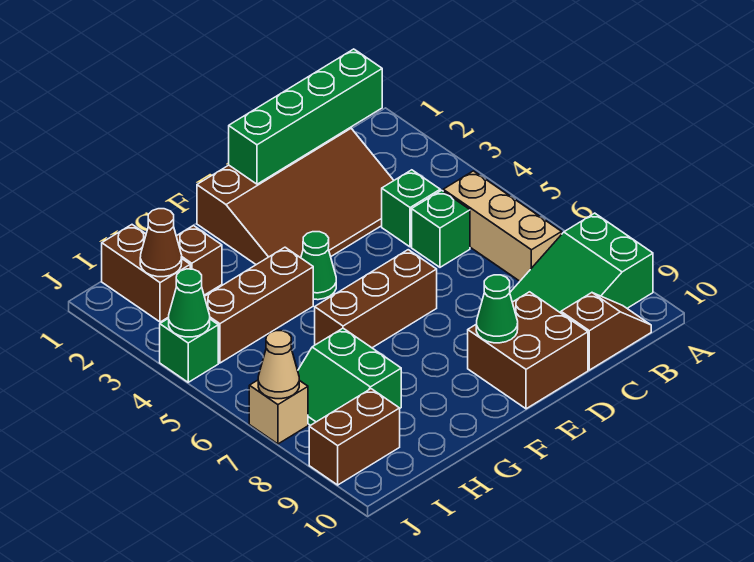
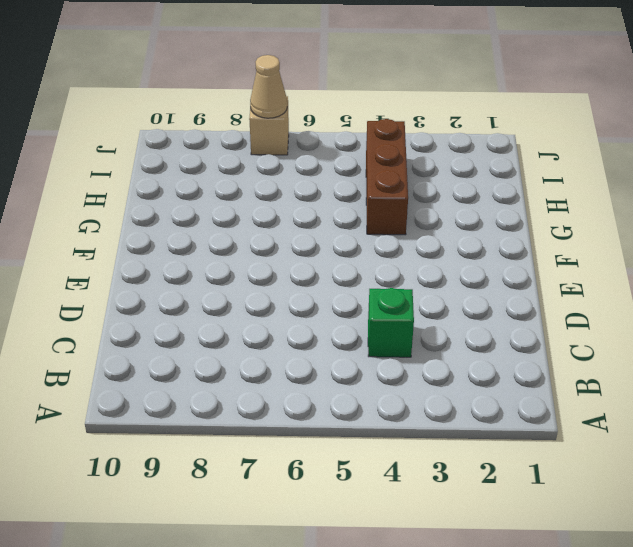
none -> green slope A8:C9 level 1 top A
none -> tan brick B5:B7 level 1
none -> brown slope B10:C10 level 1 top C

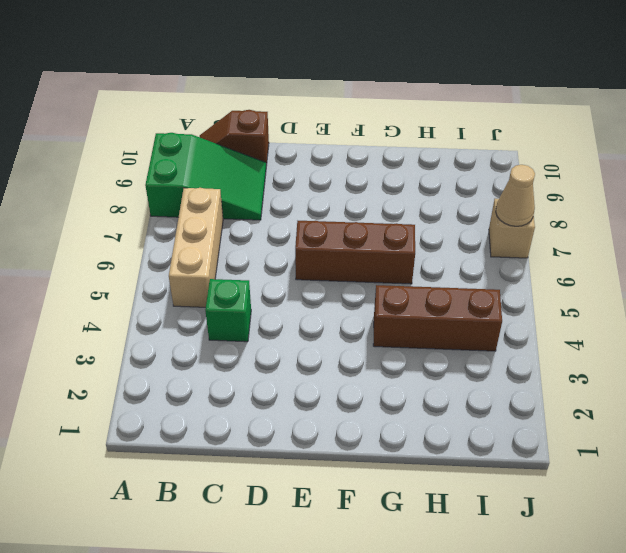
none -> brown slope C1:F3 level 1 top 1
none -> green brick C5 level 1
none -> brown brick D9:E10 level 1

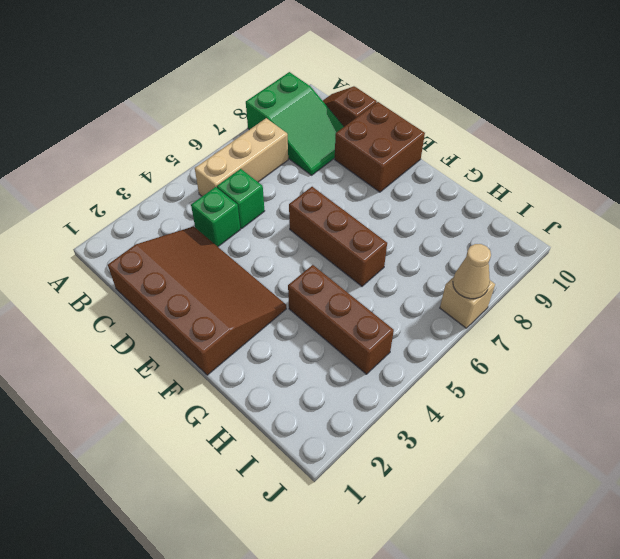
none -> green cone F4 level 1
none -> brown brick H2 level 1
none -> green slope H7:I8 level 1 top H

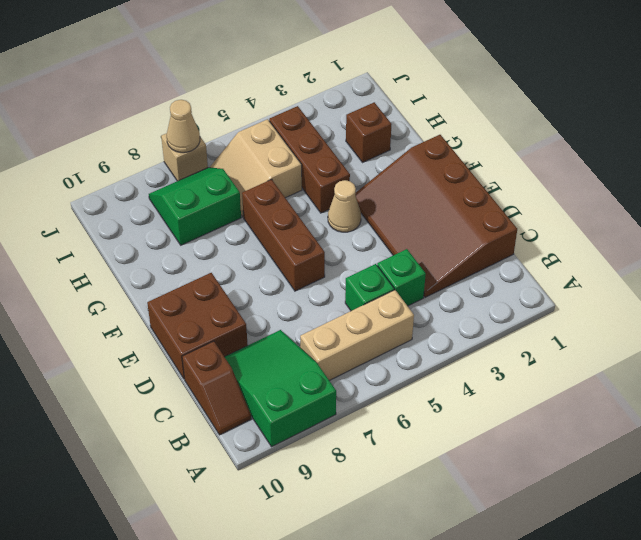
tan cone F4 level 1 -> green cone F4 level 1
tan slope H5:I6 level 1 top 5 -> none
none -> brown brick I1:I2 level 1
none -> brown brick I9:J9 level 1
none -> green brick J4 level 1

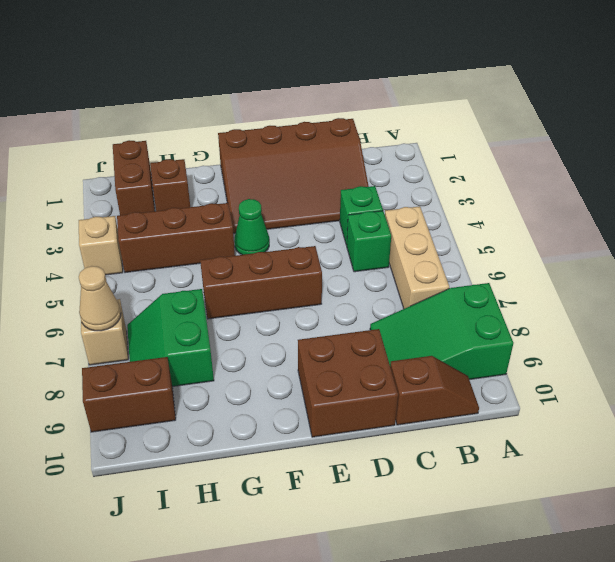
tan brick J4 level 1 -> green brick J4 level 1
none -> green brick B1:E1 level 2
none -> green cone E9 level 2
none -> brown cone I2 level 2

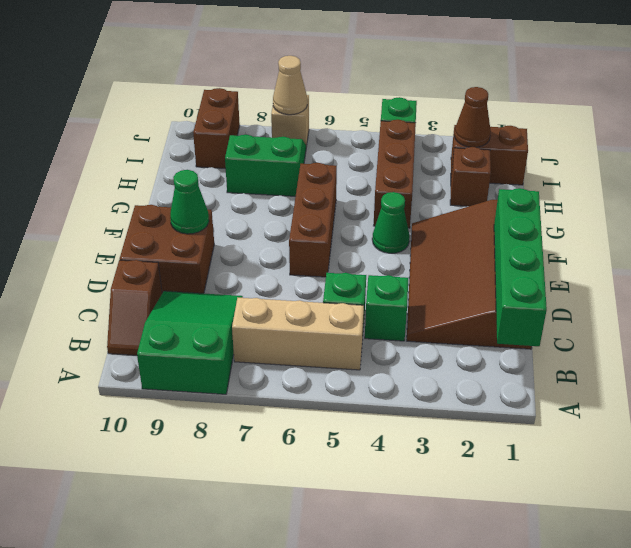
none -> green cone J4 level 2

